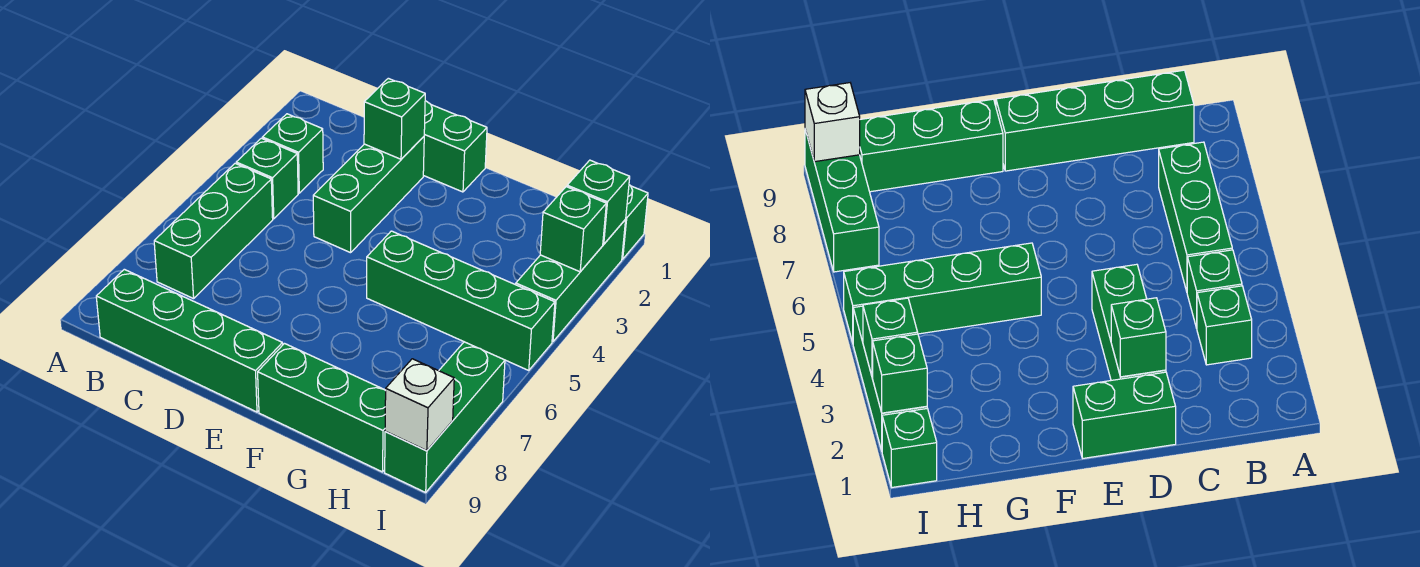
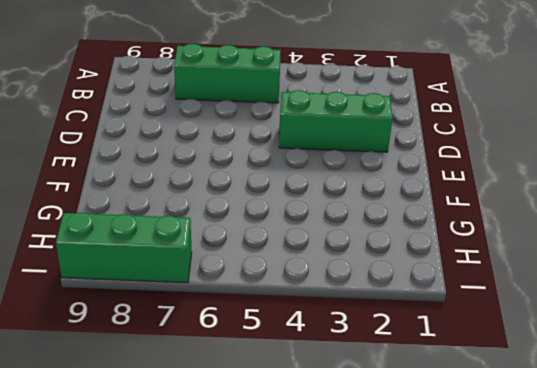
none -> green brick B3 level 1
none -> green brick B4 level 1
none -> green brick B9:E9 level 1

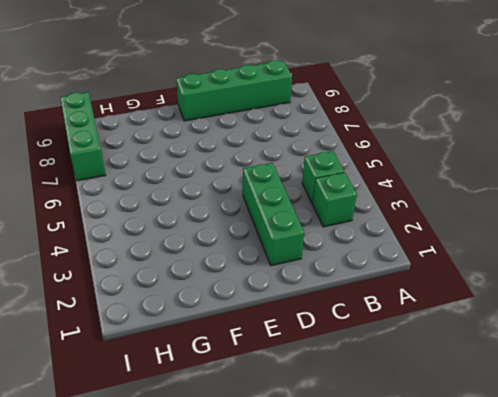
none -> green brick B5:B7 level 1
none -> green brick D1:E1 level 1
none -> green brick F5:I5 level 1

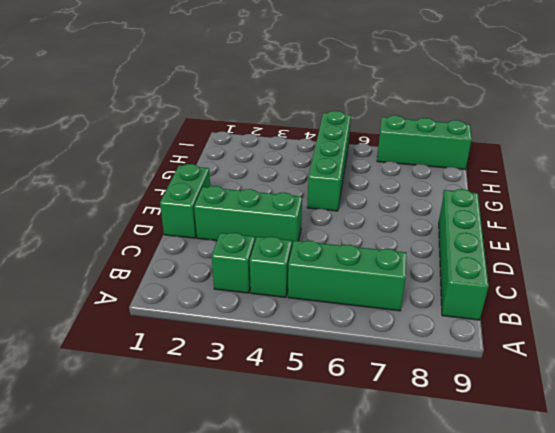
none -> green brick F9:H9 level 1
none -> green brick I1 level 1
none -> green brick I2:I4 level 1

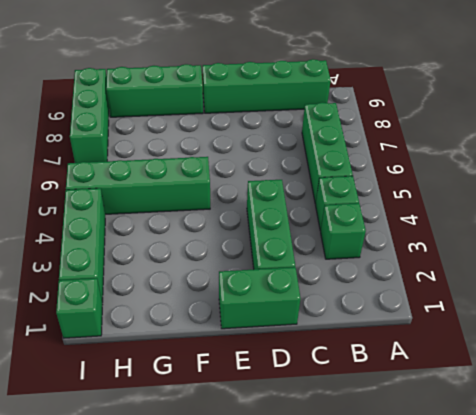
none -> green brick D2 level 2
none -> green brick I2 level 2
none -> green brick I3 level 2

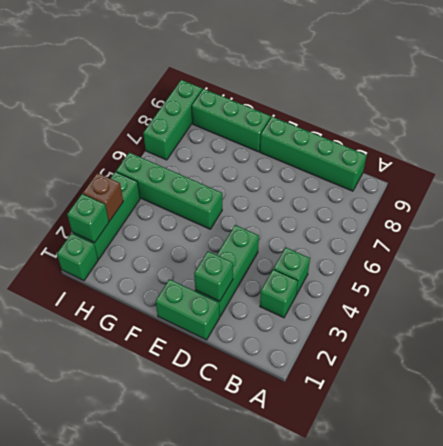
brown brick I3 level 2 -> green brick I3 level 2
none -> green brick B5:B7 level 1
none -> white brick I9 level 2

